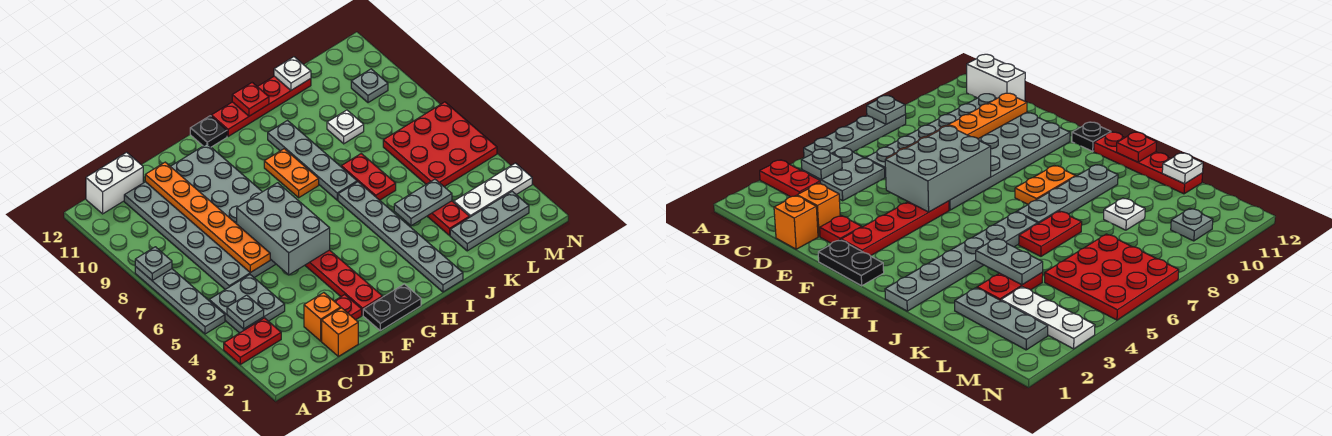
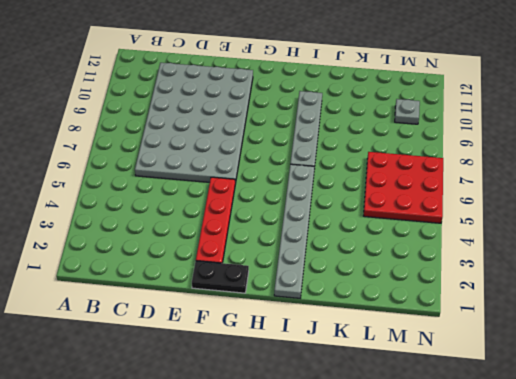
none -> red plate A3:B3 level 1
none -> grey plate A5:A8 level 1
none -> grey plate B4:C5 level 1

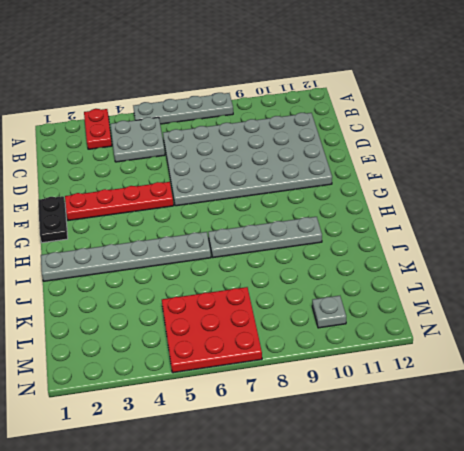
none -> white brick B12:C12 level 1
none -> orange brick D1 level 1
none -> orange brick D2 level 1

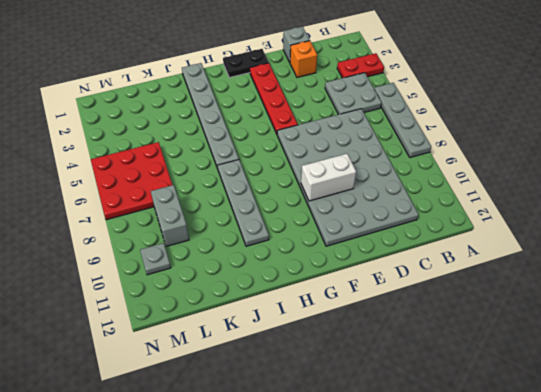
grey brick D1 level 1 -> orange brick D1 level 1
white brick E9:F9 level 2 -> white brick B12:C12 level 1
grey brick L8:L9 level 1 -> none
none -> red plate E2 level 1
none -> black plate G12 level 1
none -> orange plate H8:H9 level 1

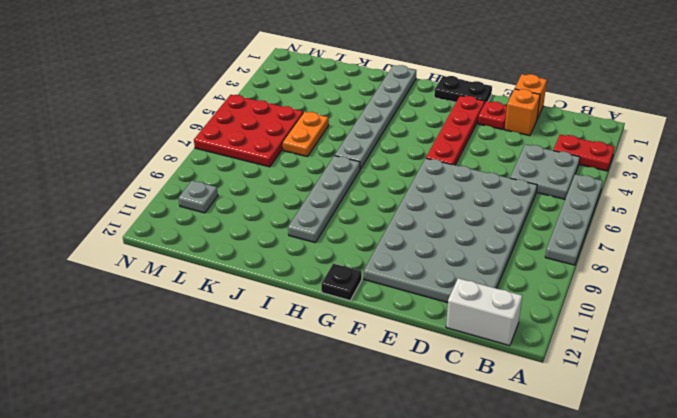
orange plate K5:K6 level 1 -> orange plate H8:H9 level 1
none -> red plate H12:K12 level 1
none -> red plate J6:J7 level 1
none -> grey plate K2:M2 level 1

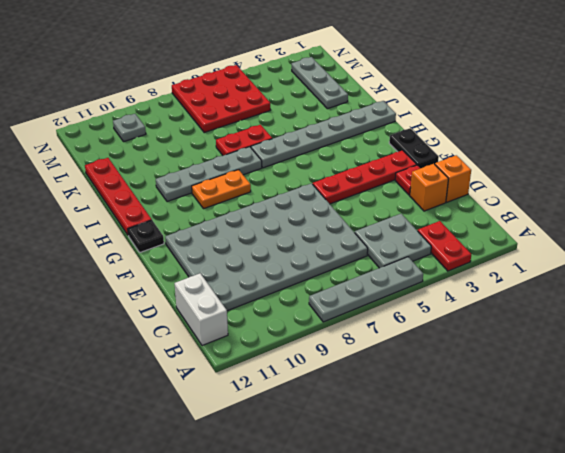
none -> red plate K3:K4 level 1
none -> white plate K9 level 1
none -> white plate L3:N3 level 1

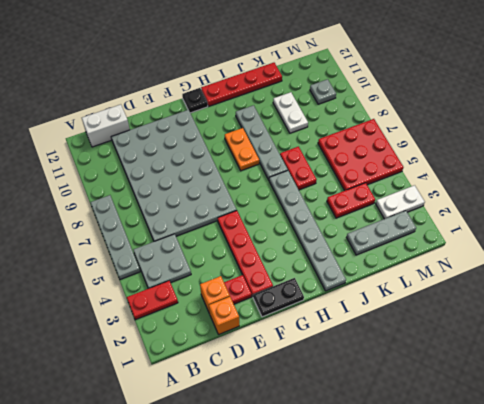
red plate K4:L4 level 1 -> red plate K3:K4 level 1
white plate K9:K10 level 1 -> white plate K9 level 1
white plate M3:N3 level 1 -> white plate L3:N3 level 1
none -> grey plate A8 level 2
none -> grey plate B4 level 2
none -> orange plate D6:D11 level 2

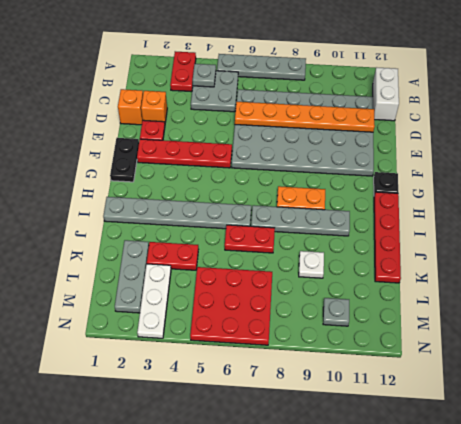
none -> grey plate A8 level 2
none -> grey brick E5:F7 level 2
none -> red plate I12 level 2

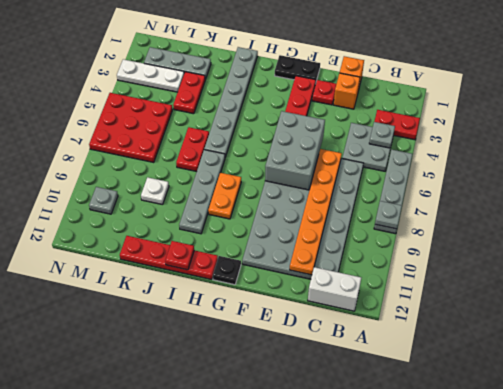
none -> grey plate J4:K4 level 2
none -> white plate K12 level 2

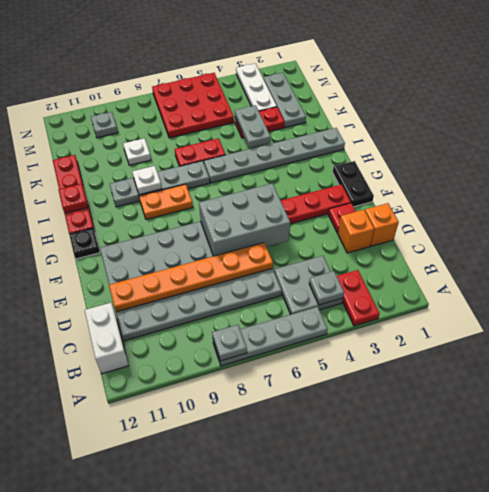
white plate I9 level 2 -> white plate K12 level 2

